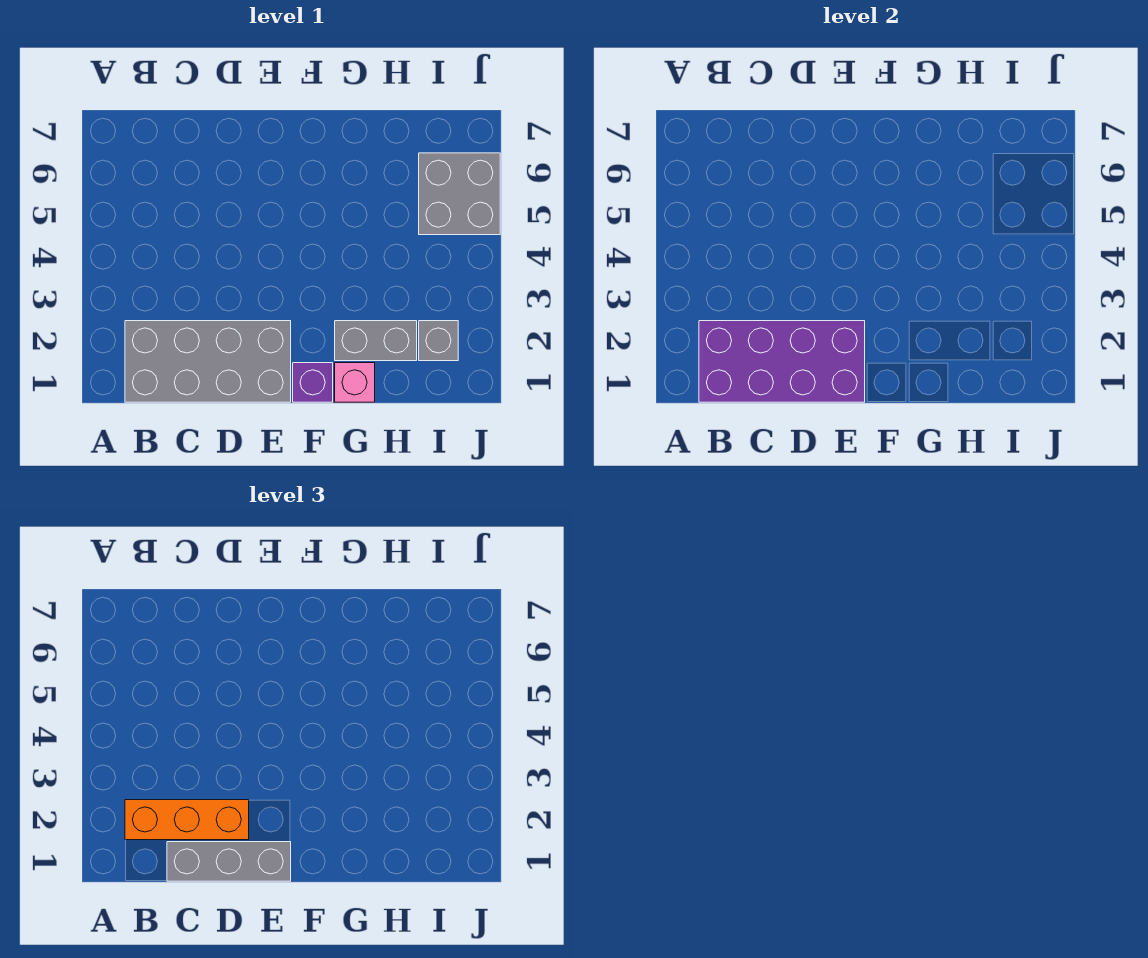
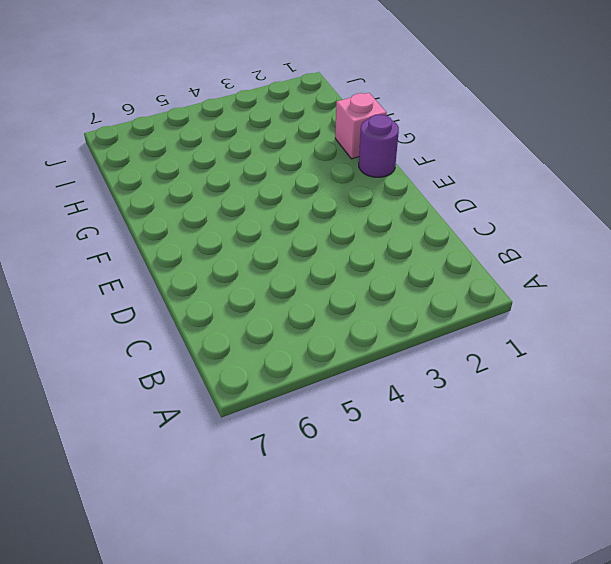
purple round brick F1 level 1 -> purple brick F1 level 1
none -> grey brick B1:E2 level 1
none -> grey brick G2:H2 level 1

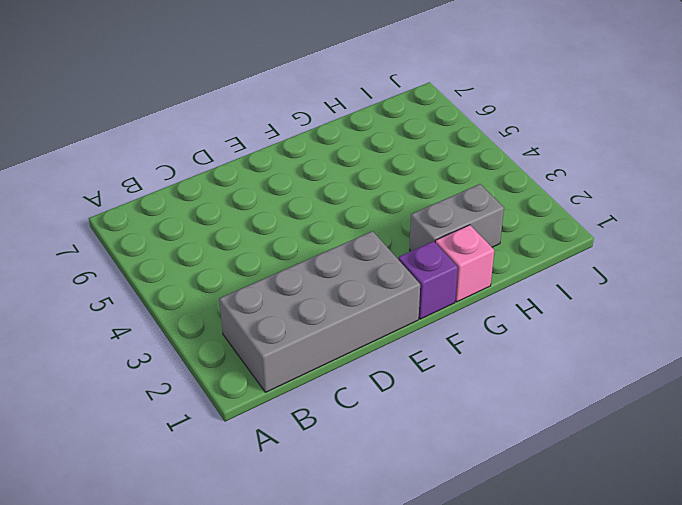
none -> grey brick I2 level 1
none -> grey brick I5:J6 level 1

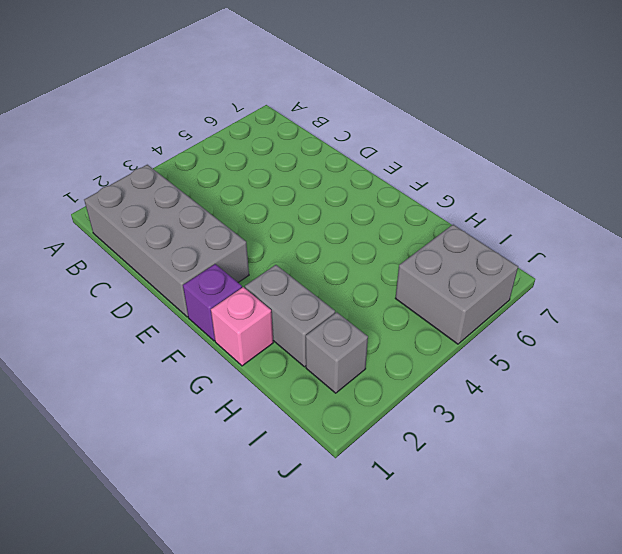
none -> purple brick B1:E2 level 2
none -> orange brick B2:D2 level 3

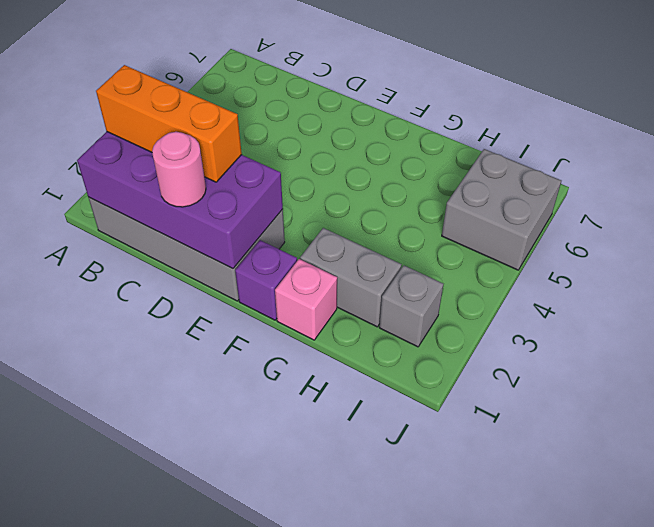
pink round brick D1 level 3 -> grey brick C1:E1 level 3

